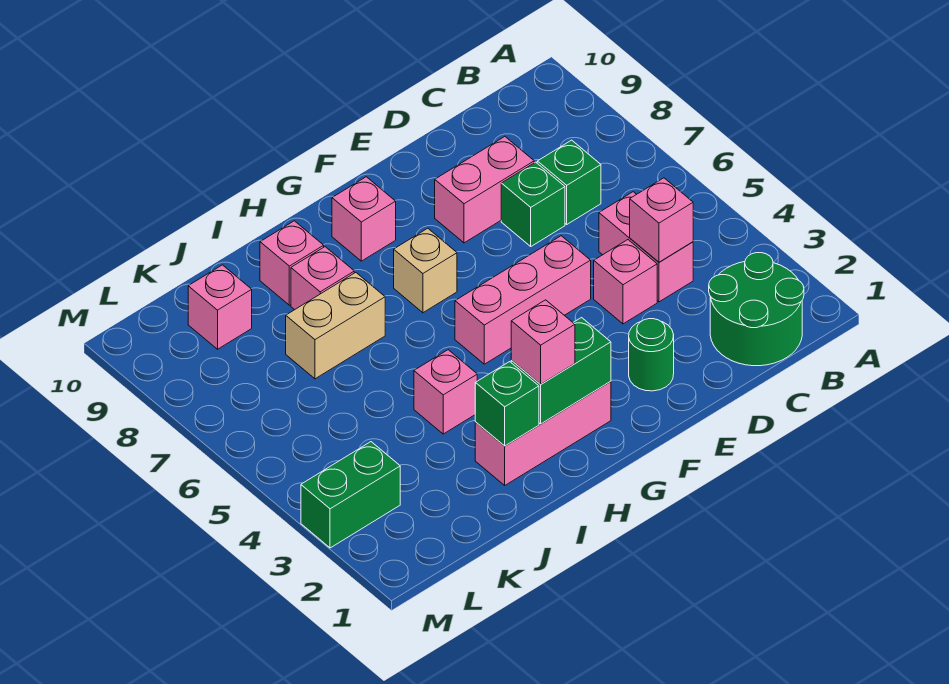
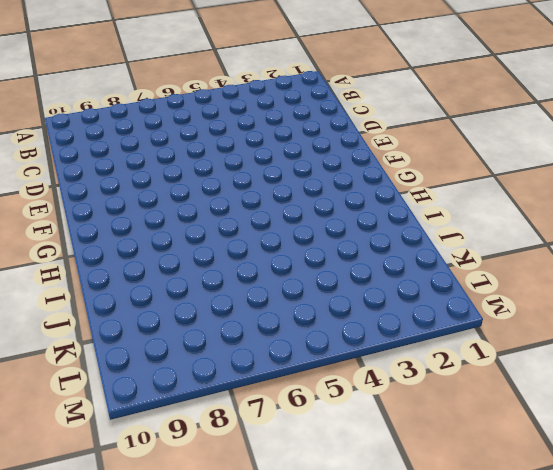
none -> green round brick B1:C2 level 1
none -> pink brick C4:C5 level 1
none -> green brick C7 level 1

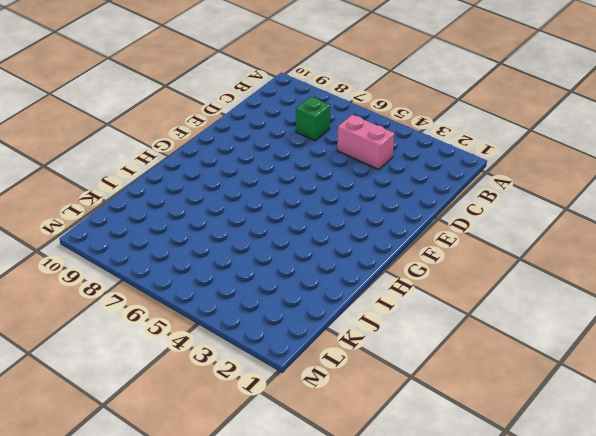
none -> green round brick B1:C2 level 1
none -> pink brick D4 level 1
none -> green brick D7 level 1

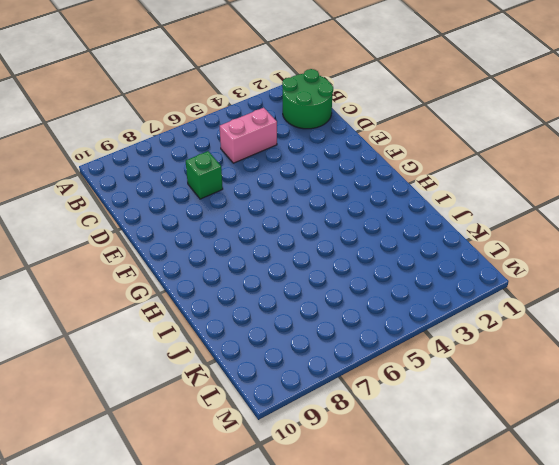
none -> green brick C7 level 1
none -> pink brick D4 level 1
none -> pink brick D8:E8 level 1

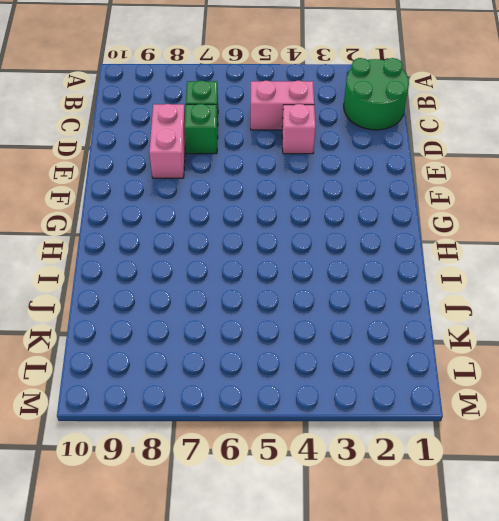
none -> green round brick E2 level 1
none -> pink brick E5:G5 level 1
none -> pink brick G2:I2 level 1

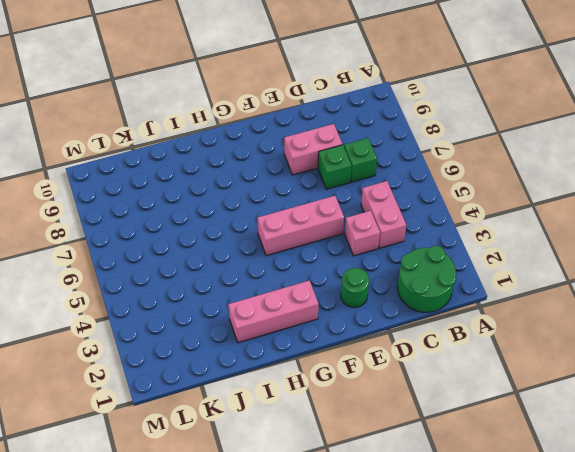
none -> tan brick G7 level 1
none -> pink brick G9 level 1
none -> pink brick I4 level 1

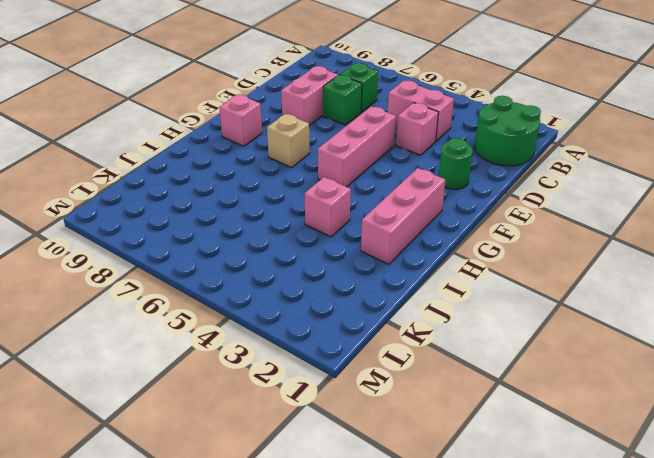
none -> tan brick I7:J7 level 1
none -> pink brick I8 level 1
none -> pink brick I9 level 1

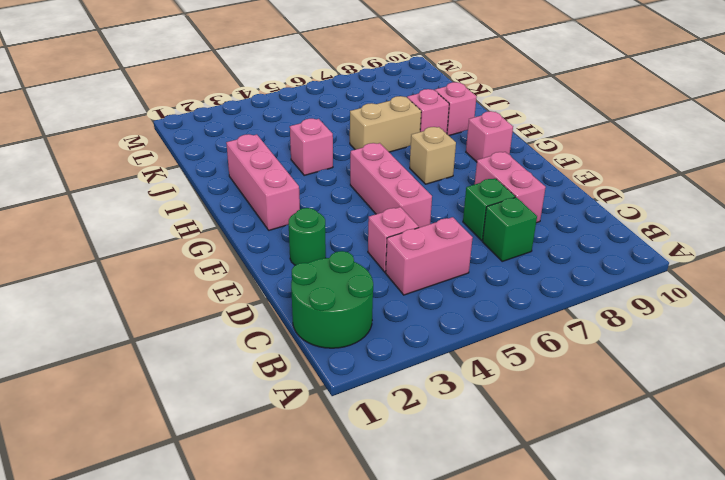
tan brick I6:I7 level 1 -> tan brick I7:J7 level 1
none -> pink brick K9 level 1
none -> green brick L3:M3 level 1
none -> pink brick C4 level 2

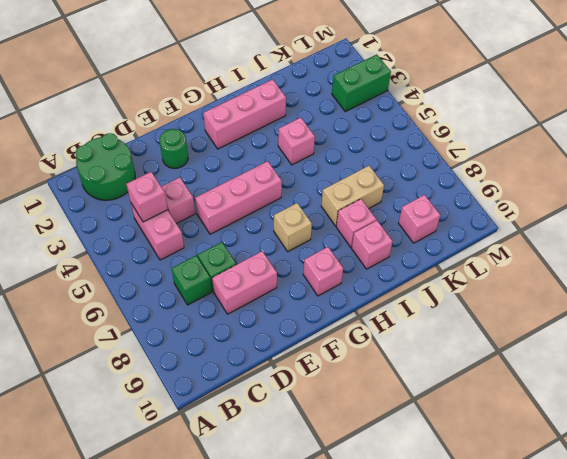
none -> green brick G2:H2 level 2
none -> green brick I2 level 2
none -> pink brick H2 level 3

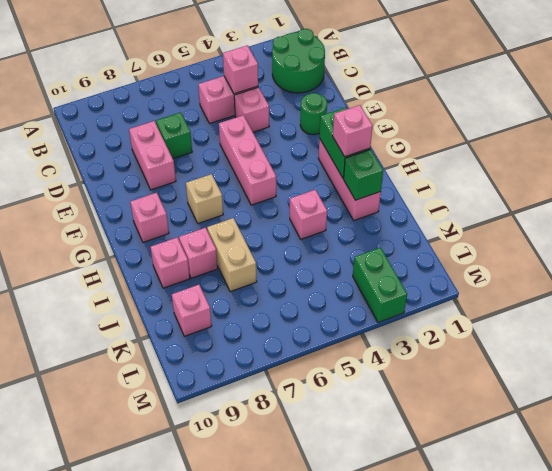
none -> green brick C7 level 1

